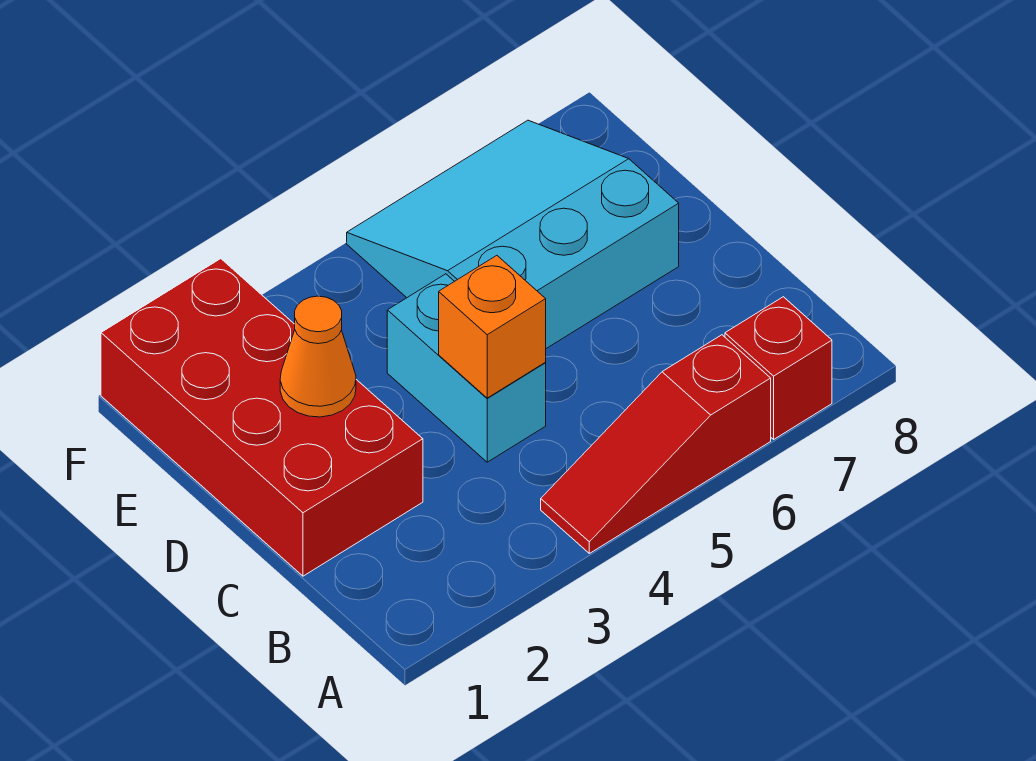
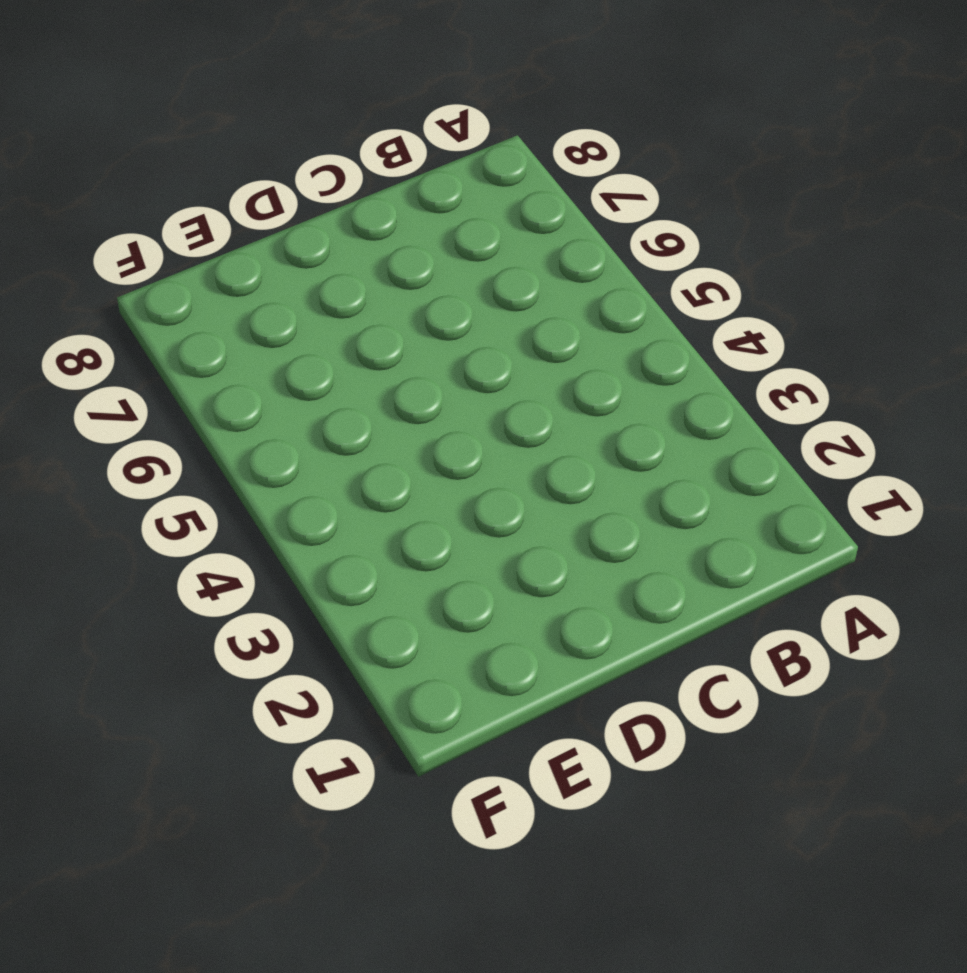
none -> red slope A4:A6 level 1 top 6
none -> red brick A7 level 1

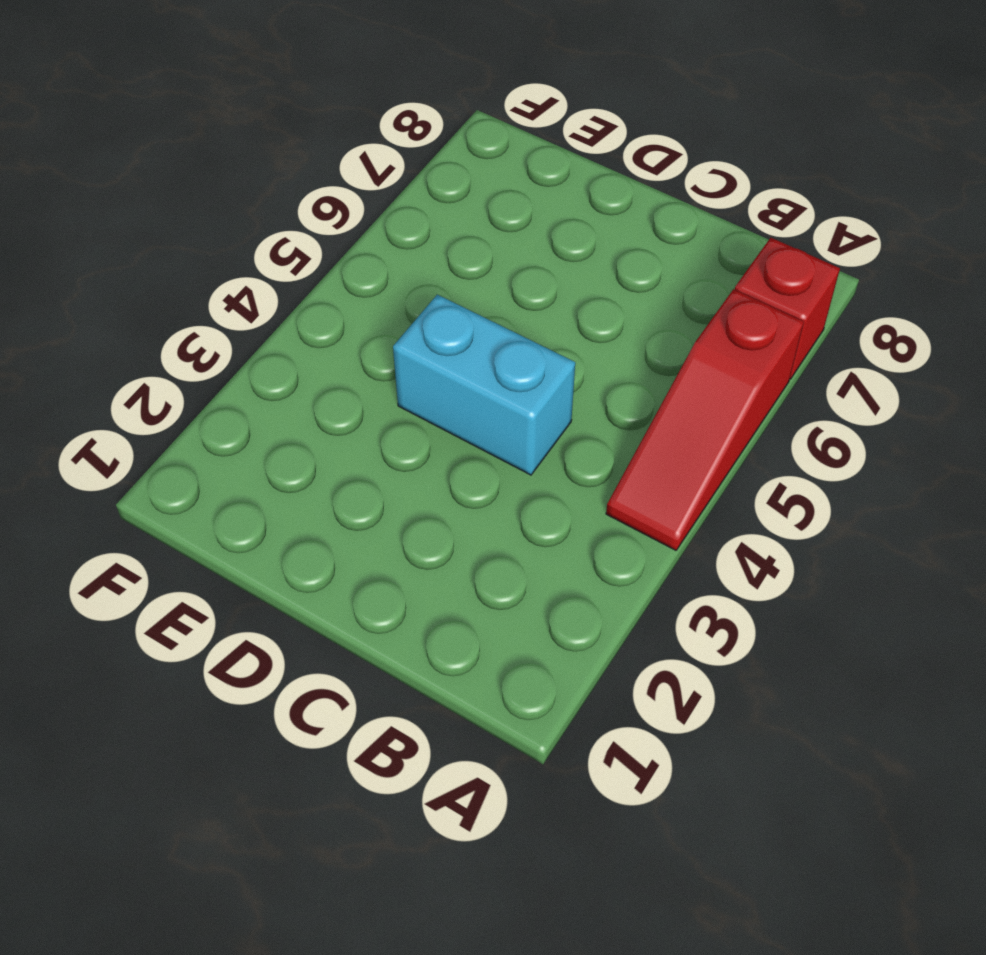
none -> red brick C1:F2 level 1
none -> cyan slope D5:F7 level 1 top D

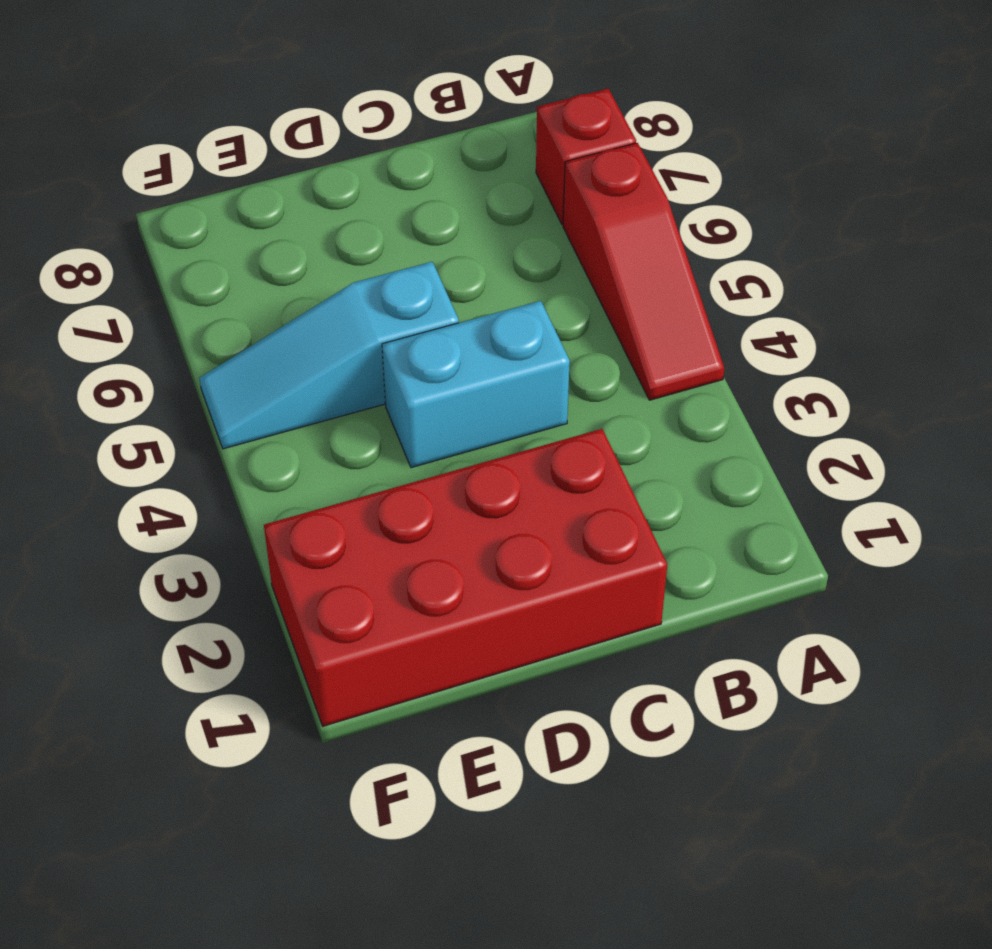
cyan slope D5:F5 level 1 top D -> cyan slope D5:F7 level 1 top D
none -> orange brick C4 level 2
none -> orange cone D2 level 2

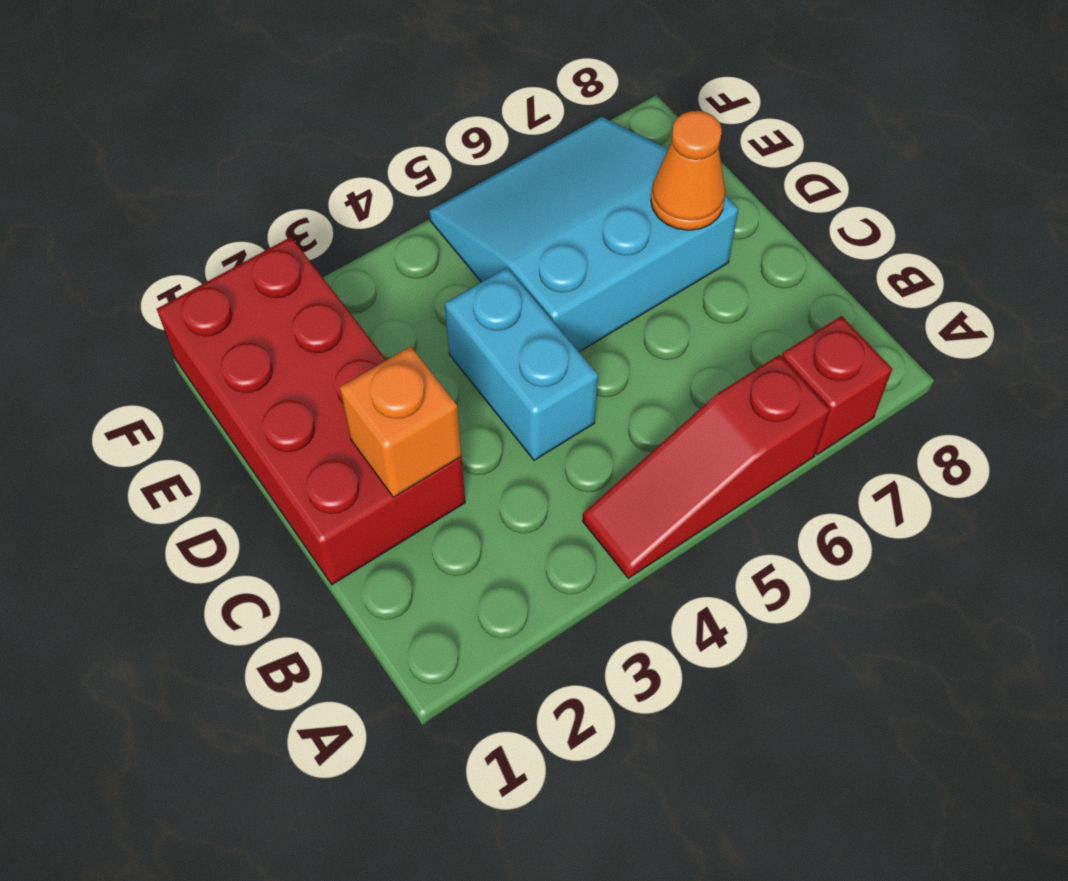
orange brick C2 level 2 -> orange brick C4 level 2
orange cone D7 level 2 -> orange cone D2 level 2

